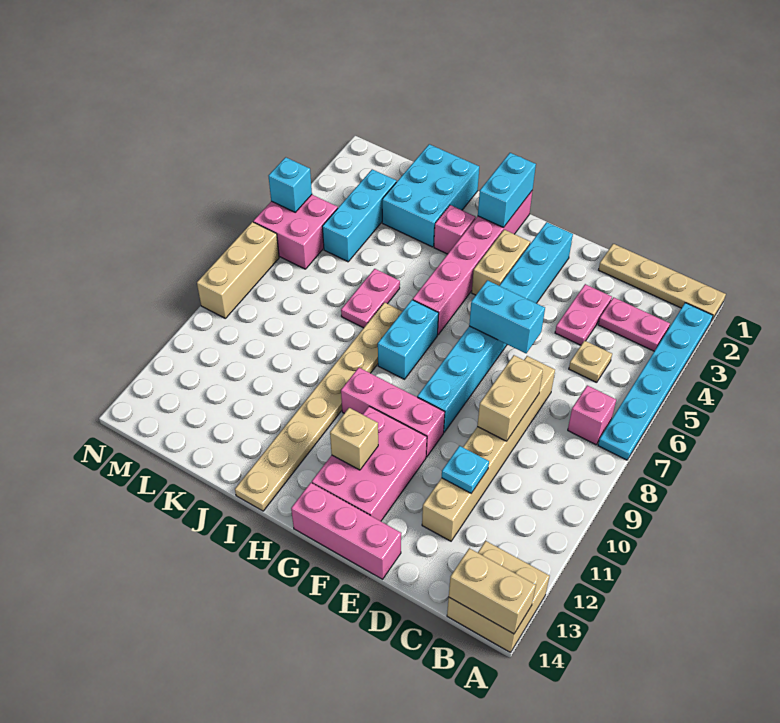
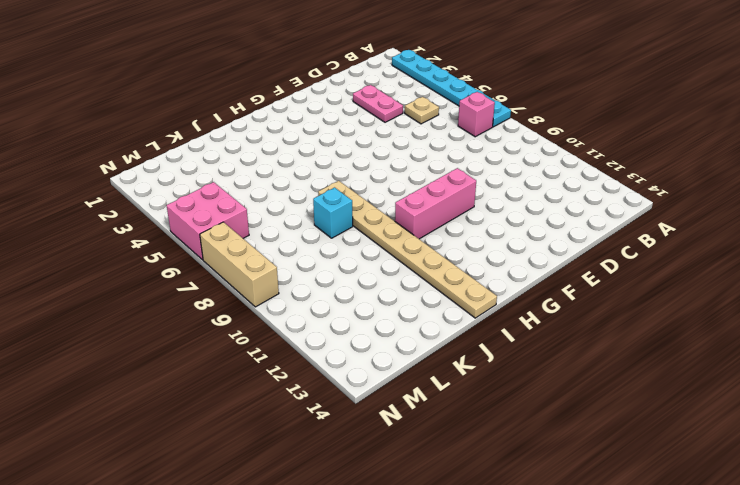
cyan brick J8 level 1 -> cyan brick N5 level 2
none -> tan plate A1:D1 level 1
none -> tan brick A13:B14 level 1
none -> pink plate B3:C3 level 1

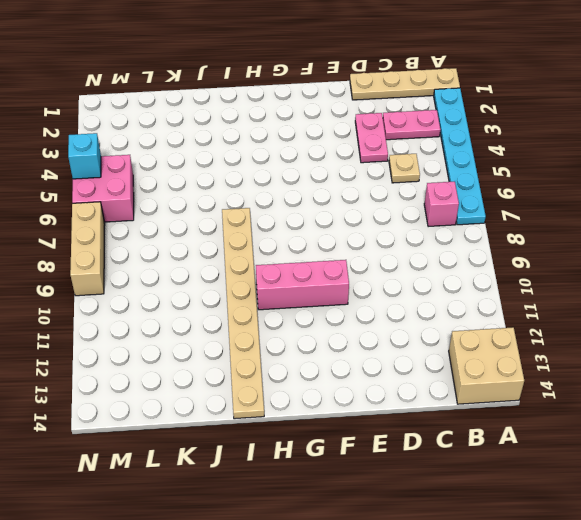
none -> tan brick D7:D12 level 1
none -> pink brick E14:G14 level 1
none -> cyan brick F2:F9 level 1

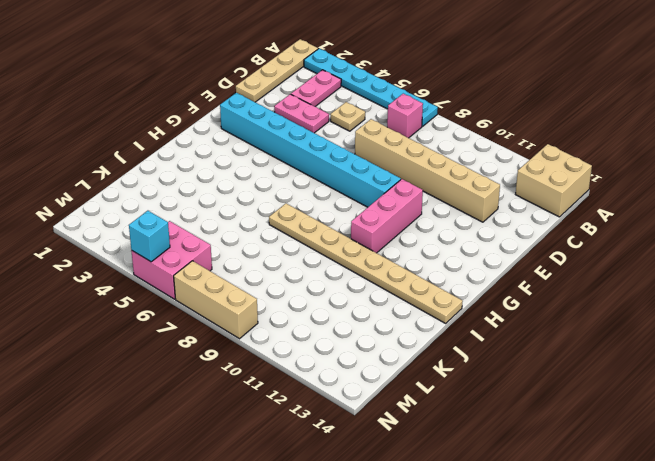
none -> pink brick E14:G14 level 1
none -> pink brick F11:G13 level 1
none -> tan brick G3:G4 level 1

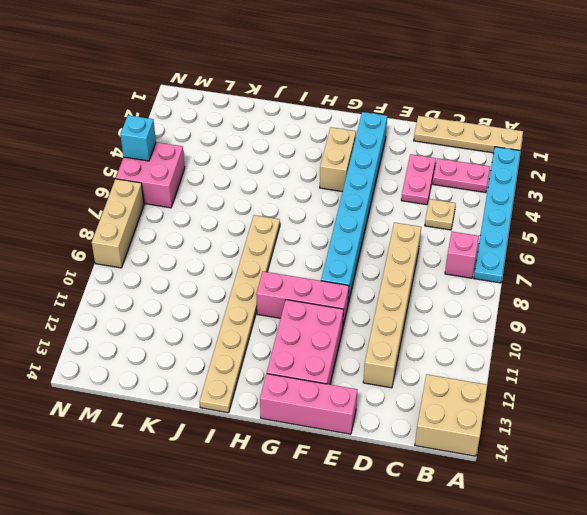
none -> pink brick H1:H6 level 1
none -> cyan brick H7:H8 level 1
none -> pink brick I3 level 1

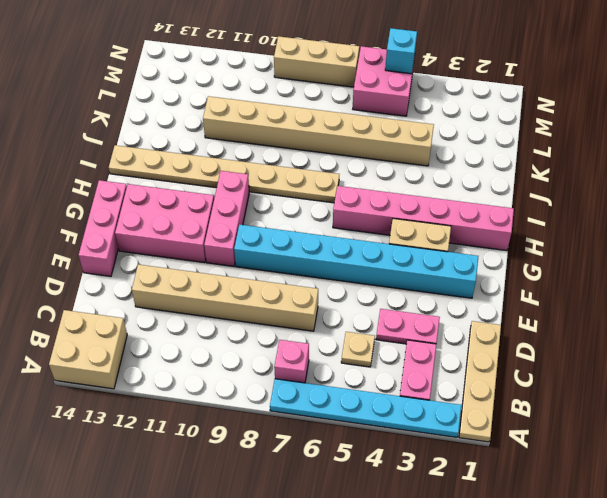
tan brick K4:K11 level 1 -> none
none -> cyan brick H7:H8 level 1
none -> pink brick I3 level 1
none -> cyan brick J1:K3 level 1

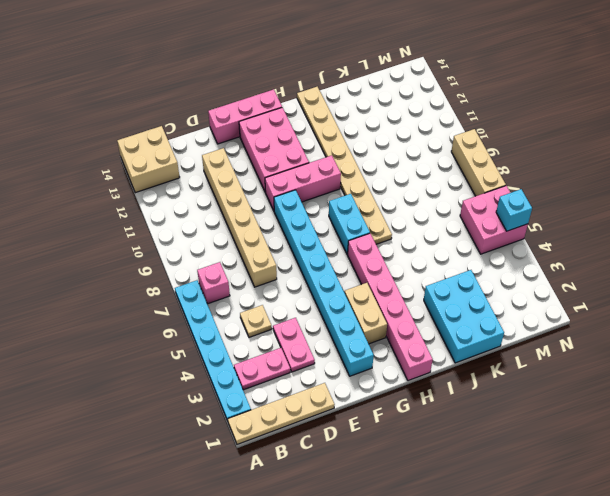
none -> pink brick I3 level 1
none -> pink plate J6:J7 level 1
none -> cyan brick L3:L5 level 1

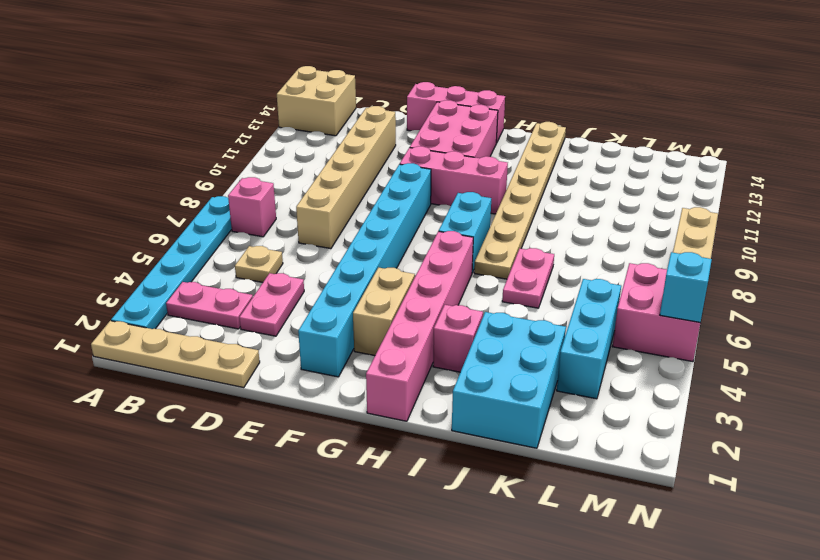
none -> tan brick A14:B14 level 2
none -> tan brick D8:D9 level 2
none -> cyan plate D11 level 2

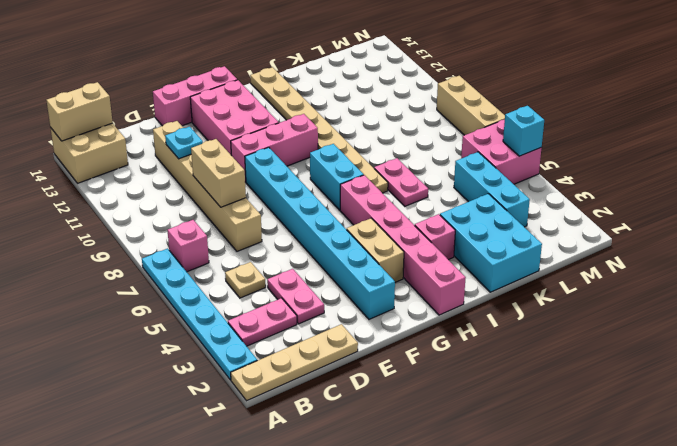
none -> cyan brick E6:F6 level 2
none -> tan brick G12 level 2
none -> cyan brick H1:H2 level 2

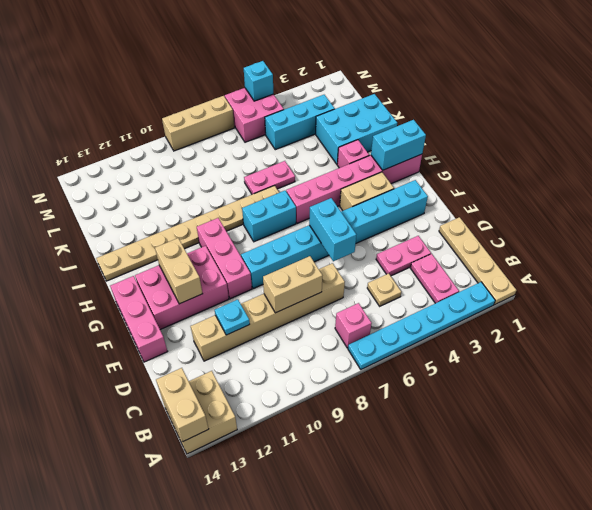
tan brick F12:G12 level 2 -> tan brick G12 level 2

